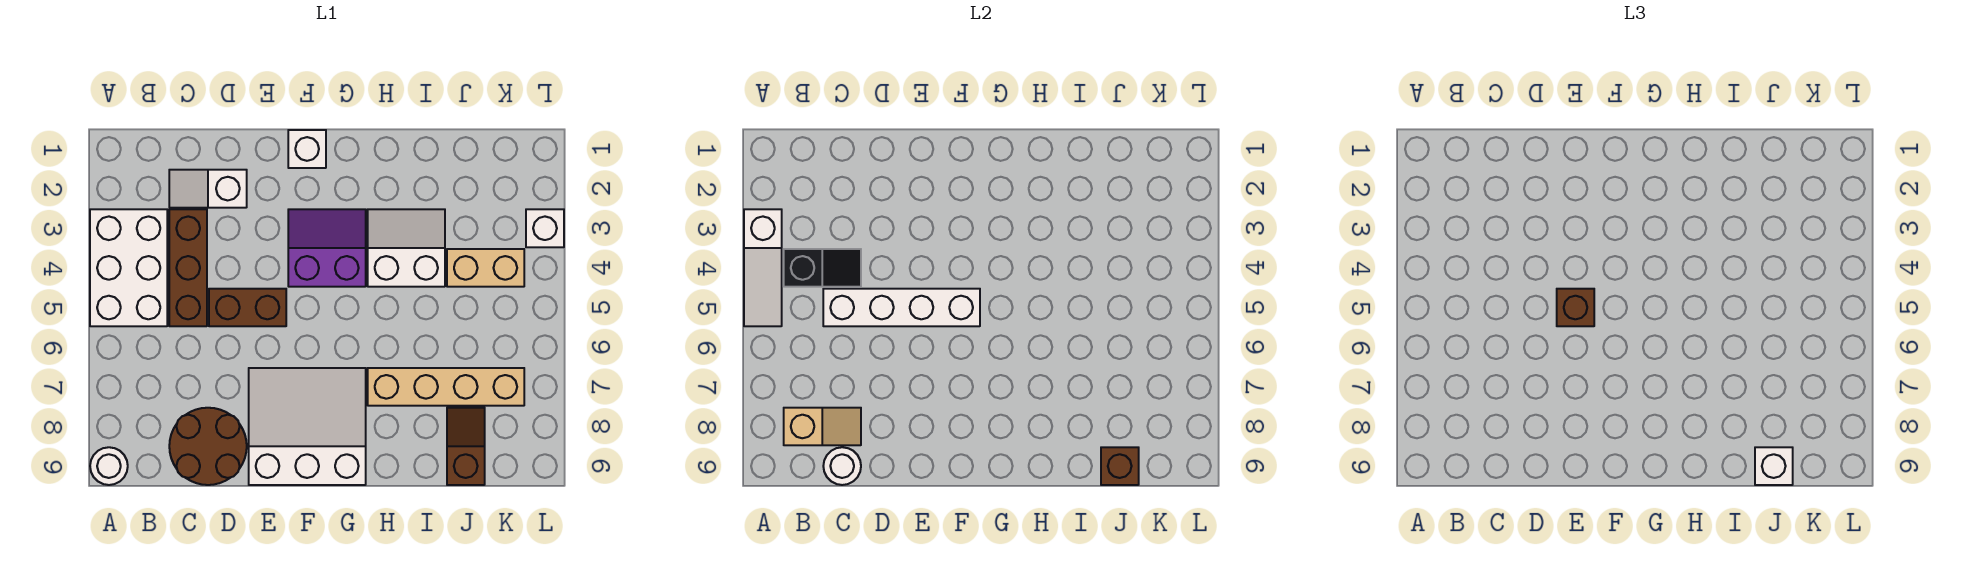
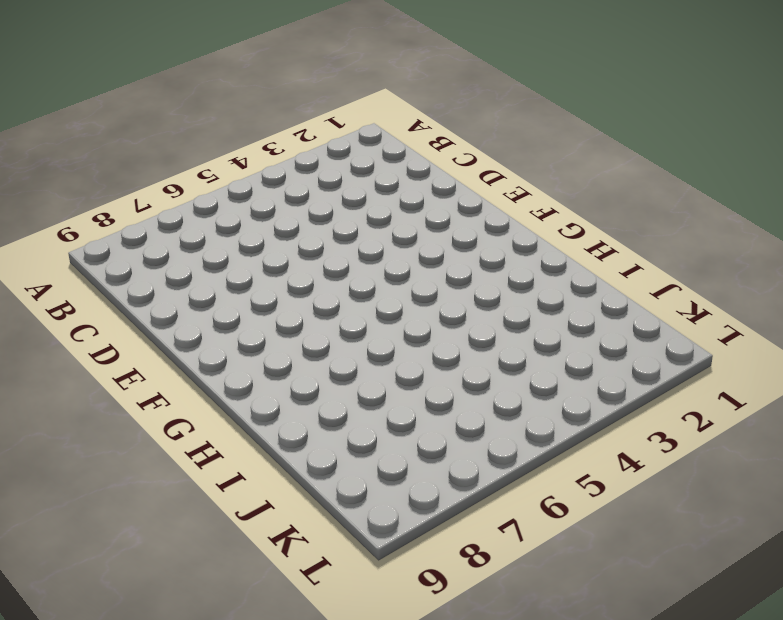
none -> white brick A3:B5 level 1
none -> white round brick A9 level 1
none -> white slope C2:D2 level 1 top D

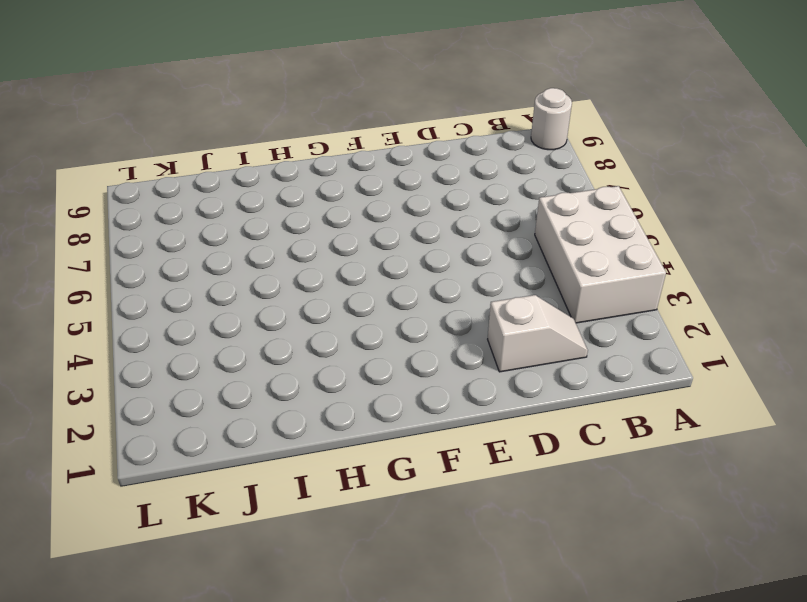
none -> brown brick C3:C5 level 1
none -> brown round brick C8:D9 level 1
none -> brown brick D5:E5 level 1

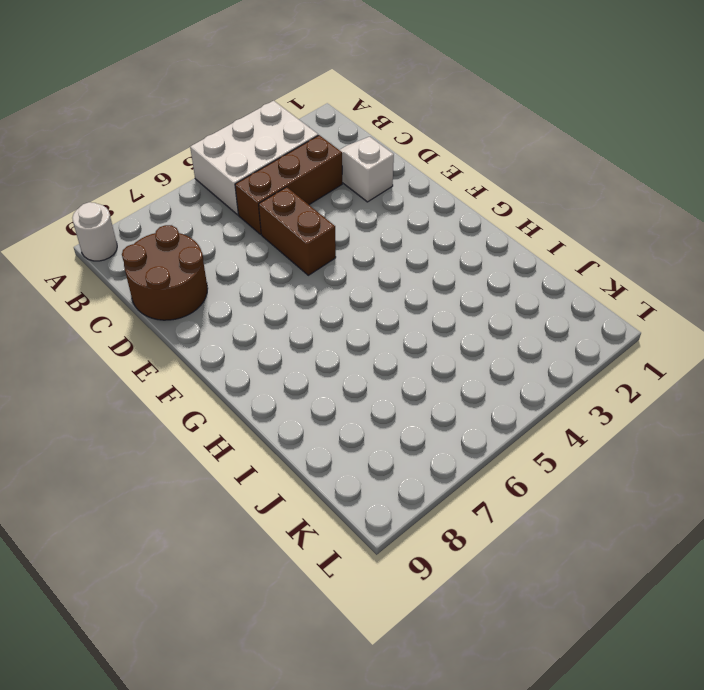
none -> white slope E7:G9 level 1 top 9
none -> white brick F1 level 1
none -> purple slope F3:G4 level 1 top 4

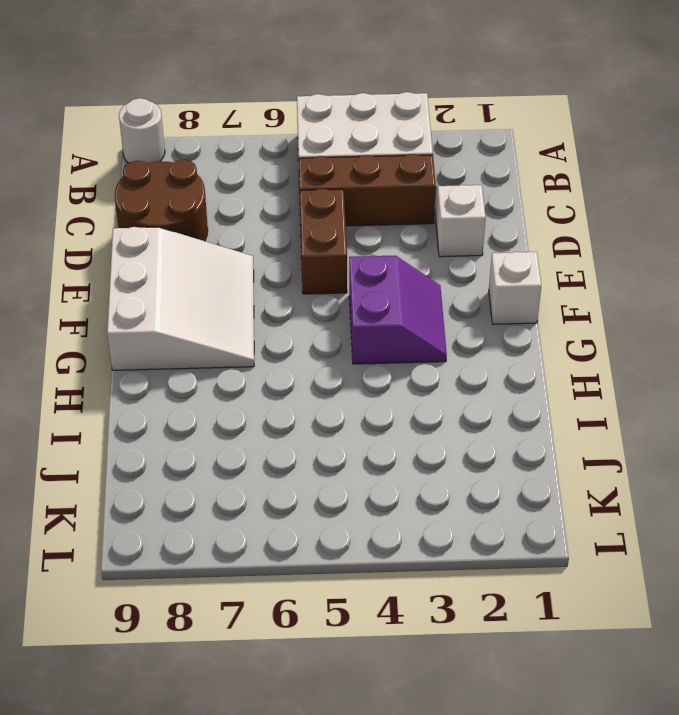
none -> white slope H3:I4 level 1 top 4
none -> tan brick H7:K7 level 1
none -> tan brick J4:K4 level 1

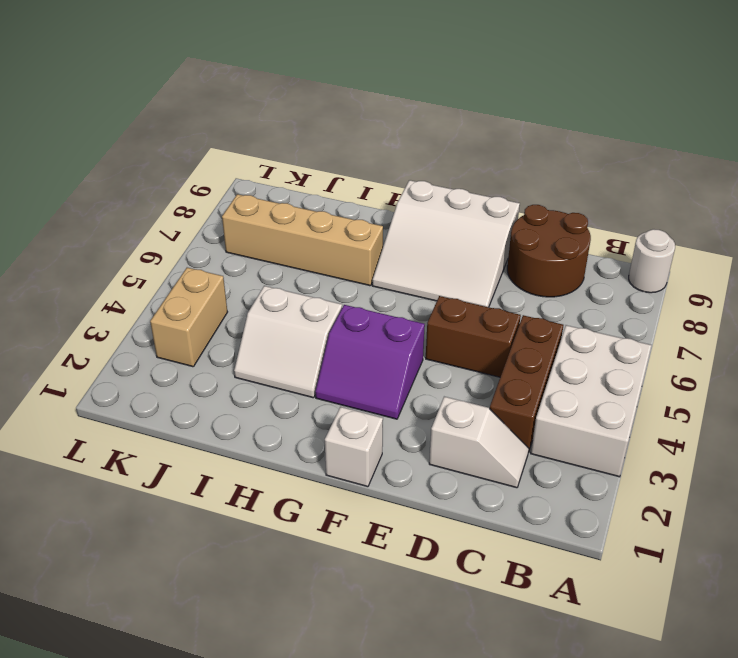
tan brick K3:K4 level 1 -> tan brick J4:K4 level 1
none -> brown slope J8:J9 level 1 top 9
none -> white brick L3 level 1
none -> white slope A3:A5 level 2 top 3

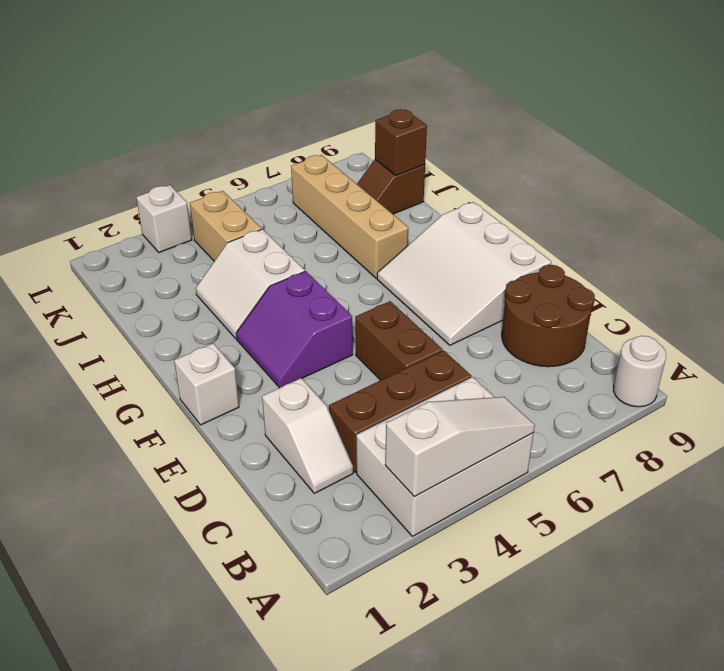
none -> black slope B4:C4 level 2 top B
none -> tan slope B8:C8 level 2 top B
none -> white brick C5:F5 level 2

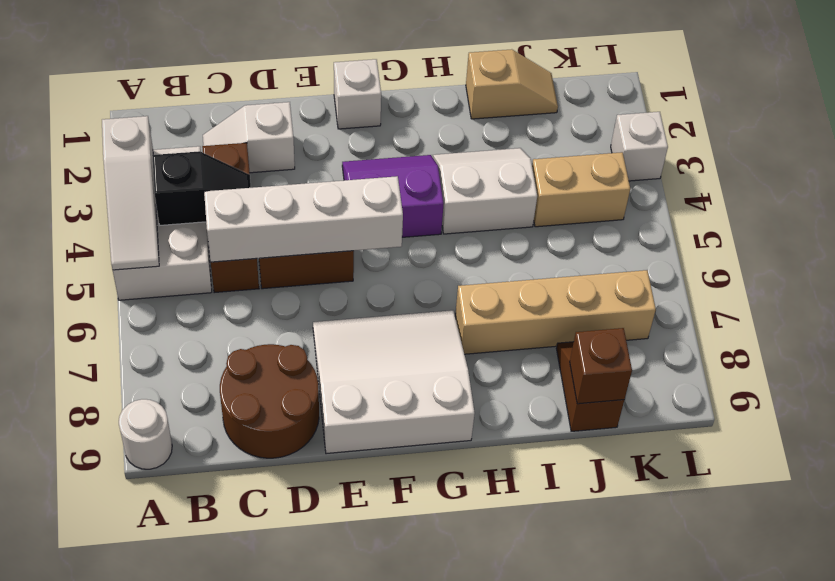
tan slope I1:J1 level 1 top I -> tan slope B8:C8 level 2 top B
none -> white round brick C9 level 2
none -> brown brick E5 level 3
none -> white brick J9 level 3

